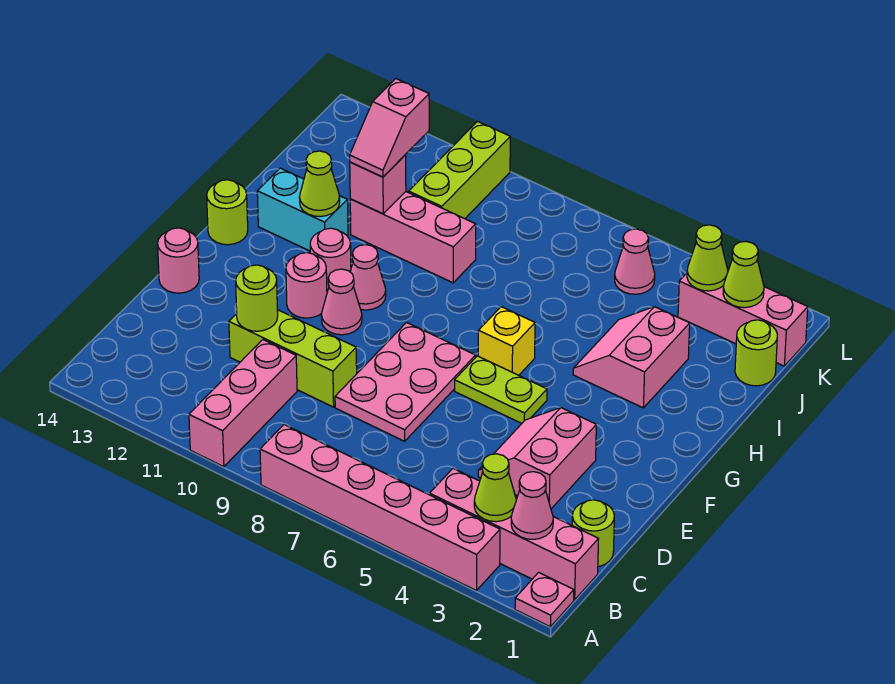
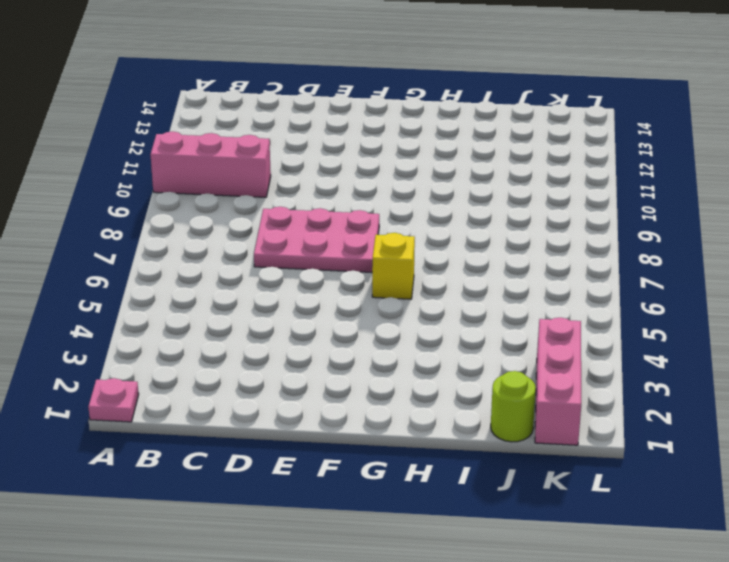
none -> pink brick A3:A8 level 1
none -> pink brick B1:B4 level 1
none -> lime round brick C1 level 1
none -> pink slope D3:E4 level 1 top 3

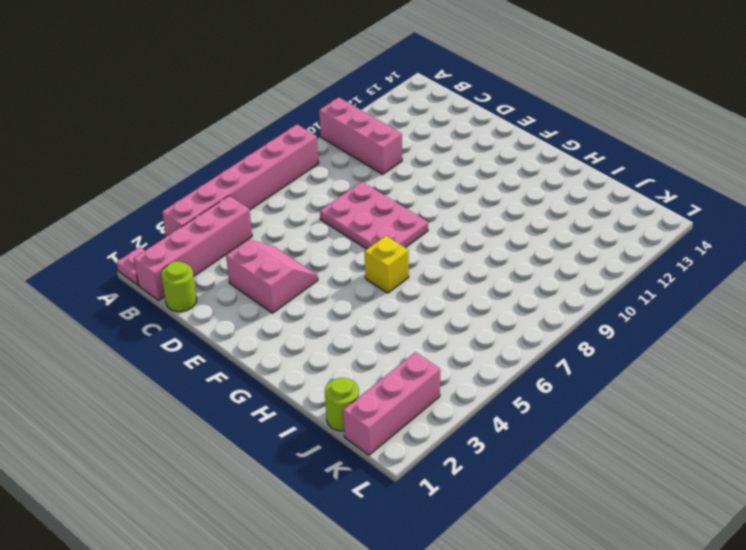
none -> lime brick D9:D11 level 1
none -> pink round brick E14 level 1
none -> lime plate F5:F6 level 1
none -> pink cone F10 level 1

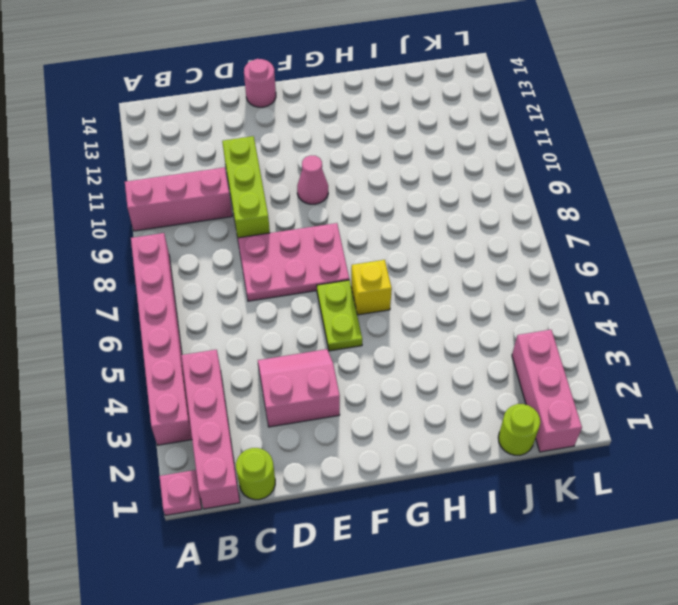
none -> pink round brick F11 level 1
none -> pink cone G10 level 1
none -> pink round brick G11 level 1
none -> lime round brick G14 level 1

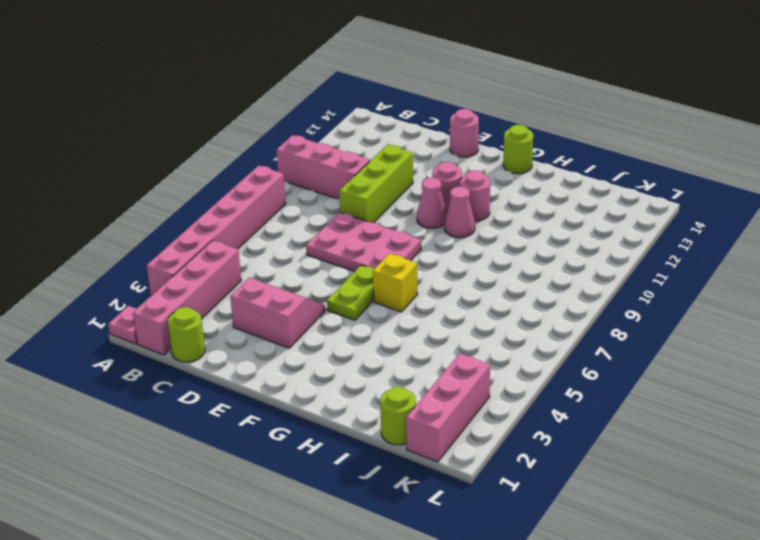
none -> pink slope H3:I4 level 1 top 3
none -> cyan brick H12:H13 level 1
none -> pink brick I9:I11 level 1
none -> lime brick J10:L10 level 1

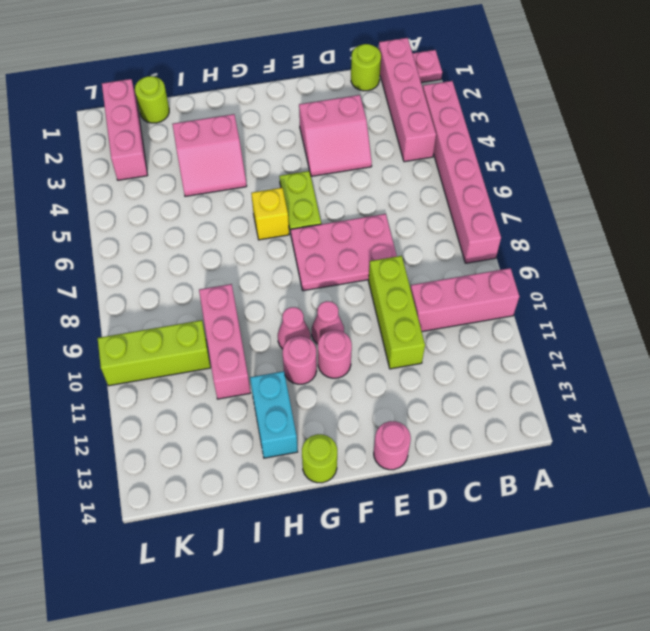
none -> pink cone K5 level 1
none -> pink cone B2 level 2
none -> lime cone B3 level 2
none -> lime round brick D11 level 2

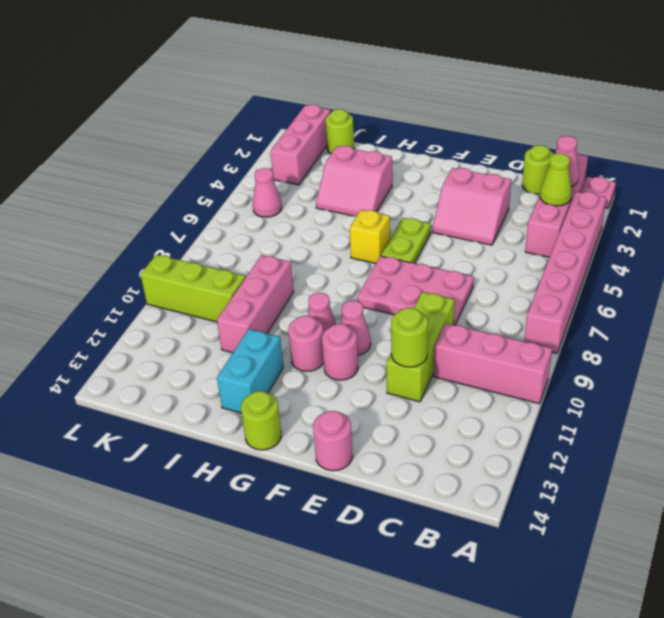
none -> lime cone H12 level 2
none -> pink brick I11 level 2
none -> lime cone K2 level 2
none -> lime cone K3 level 2

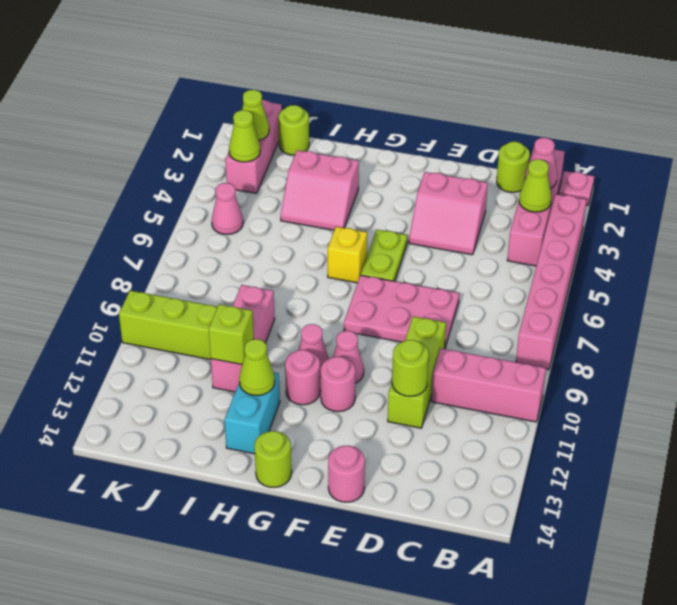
lime brick I11 level 2 -> pink brick I11 level 2
none -> pink slope I11:J11 level 3 top J

